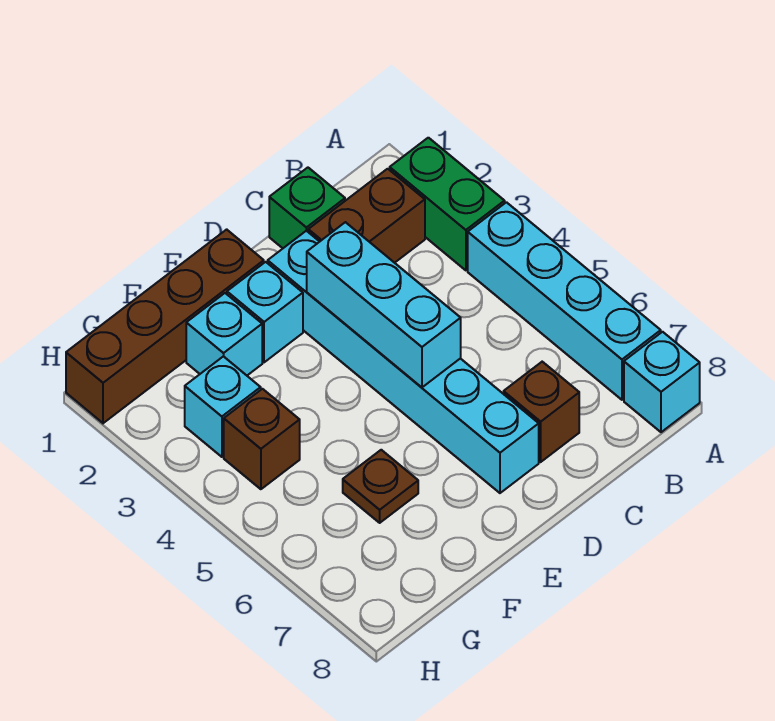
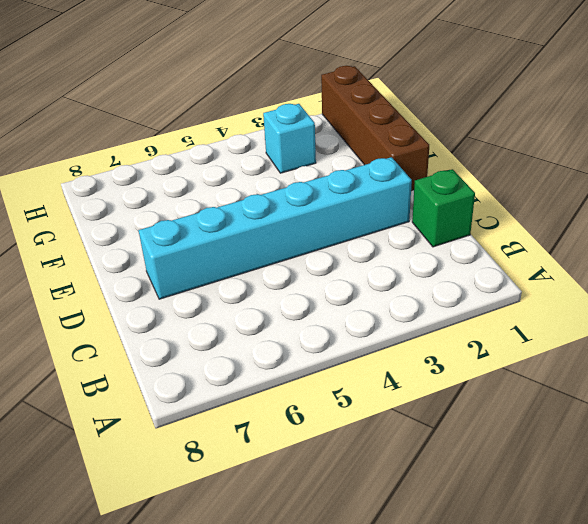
none -> green brick A2:A3 level 1
none -> cyan brick A4:A7 level 1
none -> cyan brick A8 level 1

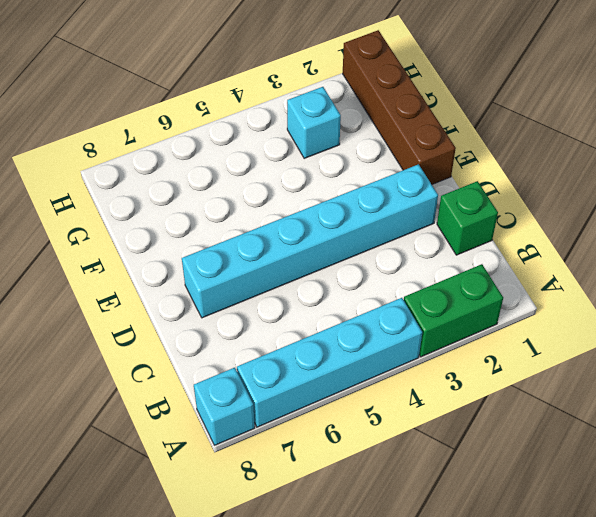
none -> brown brick B2:C2 level 1
none -> brown brick C7 level 1
none -> cyan brick E2 level 1

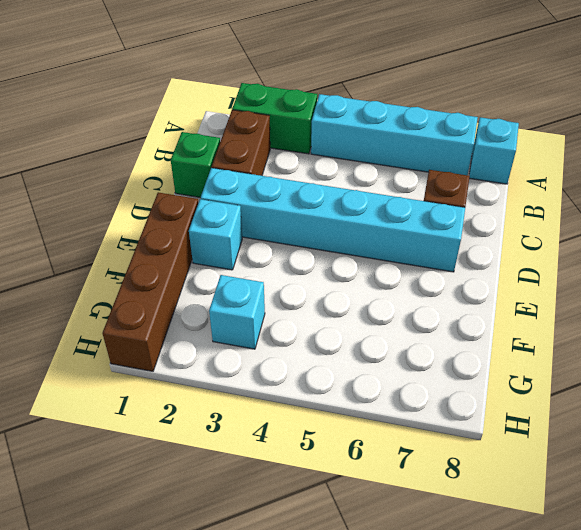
none -> cyan brick F2 level 1
none -> brown plate F6 level 1
none -> brown brick G4 level 1

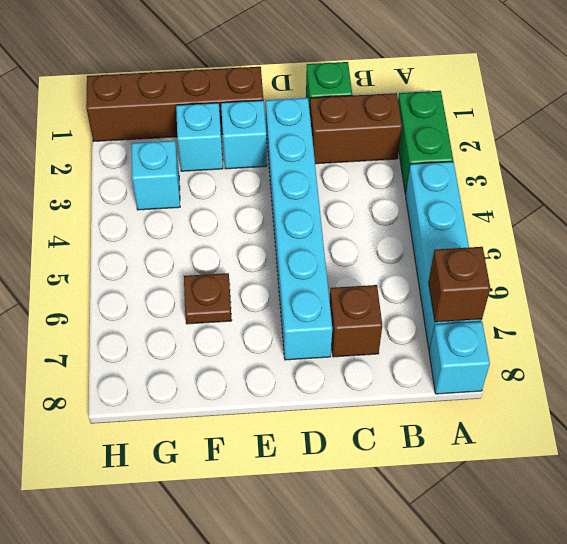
brown brick A7 level 2 -> brown brick G4 level 1
none -> cyan brick D3:D5 level 2

